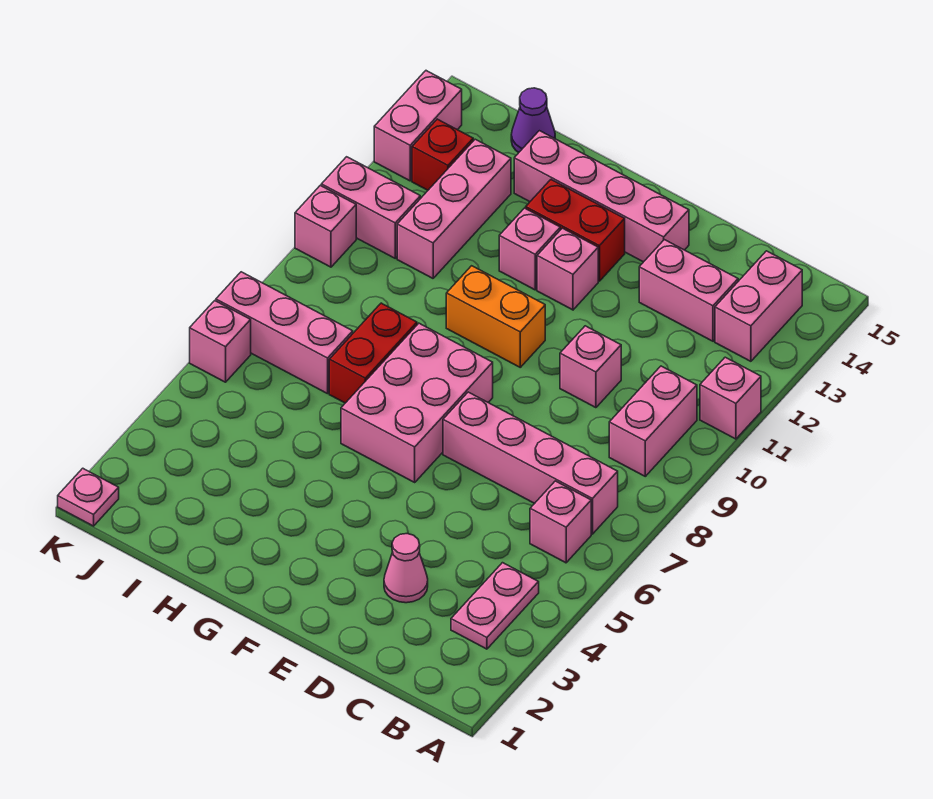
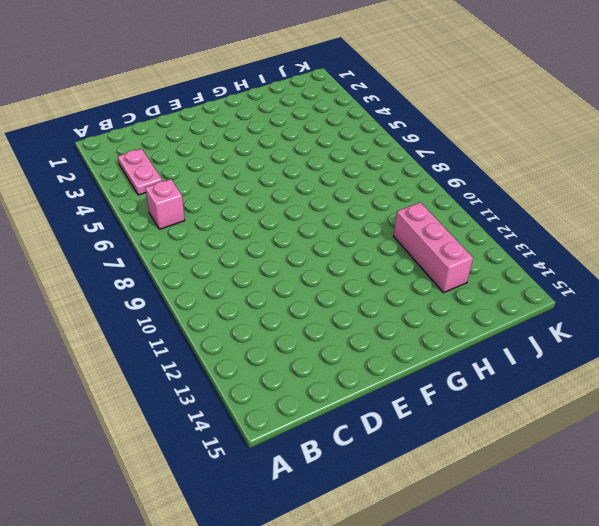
none -> pink brick A11 level 1
none -> pink brick B7:E7 level 1
none -> pink brick B9:B10 level 1

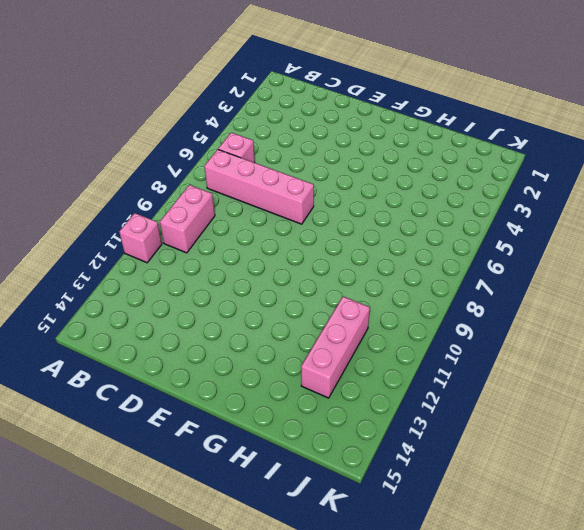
none -> pink plate B3:B4 level 1
none -> pink brick B13:B14 level 1
none -> pink brick C13:D13 level 1

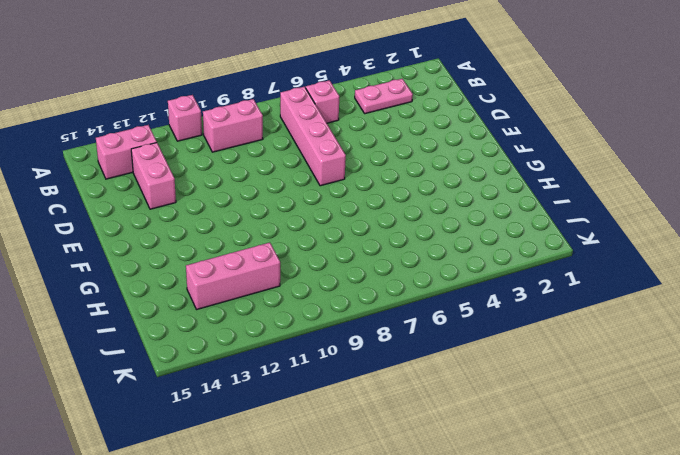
none -> pink cone D3 level 1
none -> pink brick D10 level 1
none -> pink brick E14:H14 level 1

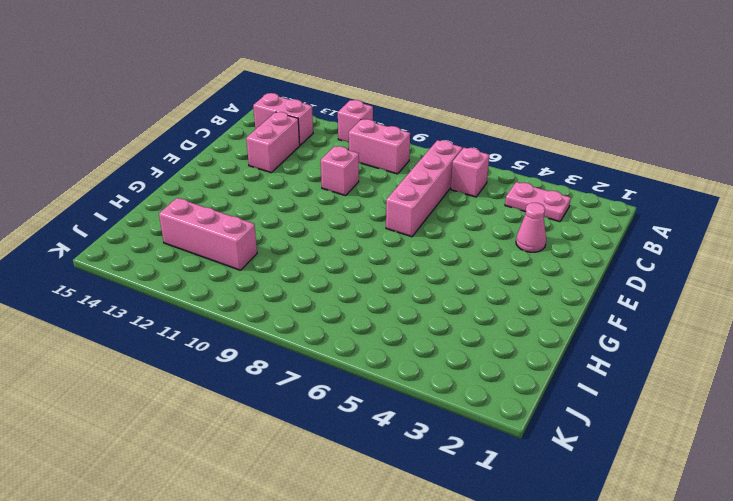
none -> pink brick E14:H14 level 1
none -> pink brick F6:G8 level 1
none -> orange brick F10:G10 level 1

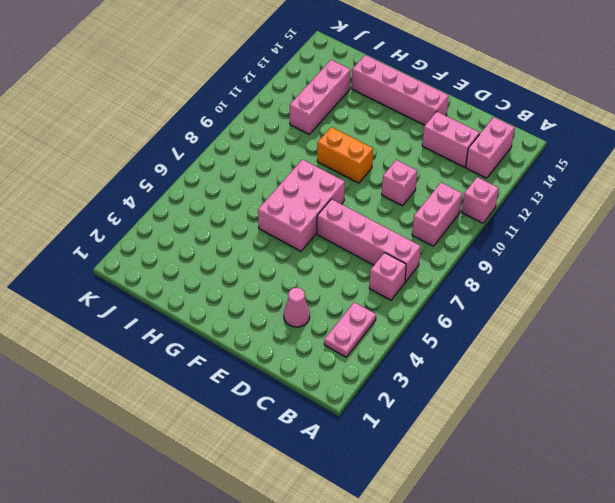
none -> pink brick F12 level 1
none -> red brick F13:G13 level 1
none -> pink brick G12 level 1

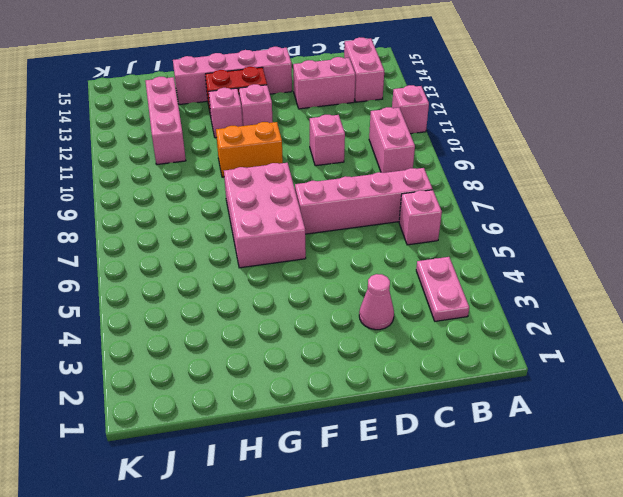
none -> red brick H7:H8 level 1
none -> pink brick I7:K7 level 1
none -> purple cone I15 level 1

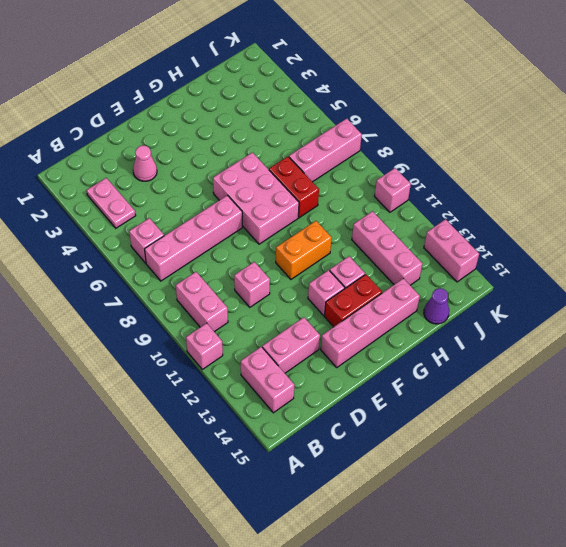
none -> pink brick J11:K11 level 1
none -> red brick J13 level 1
none -> pink plate K1 level 1

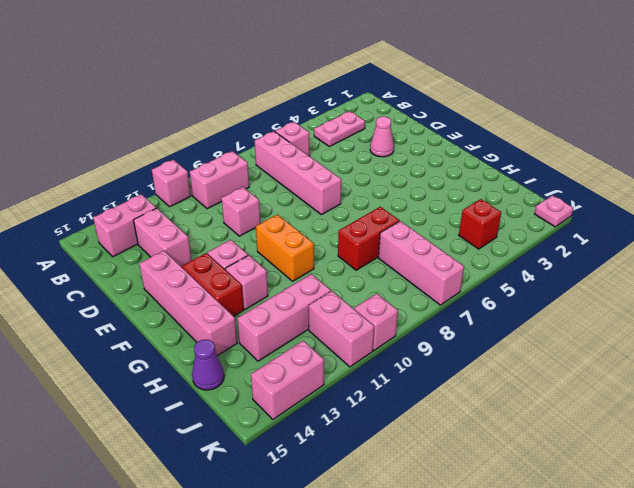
red brick J4 level 1 -> red brick J13 level 1
none -> pink brick F6:G8 level 1
none -> pink brick K6 level 1

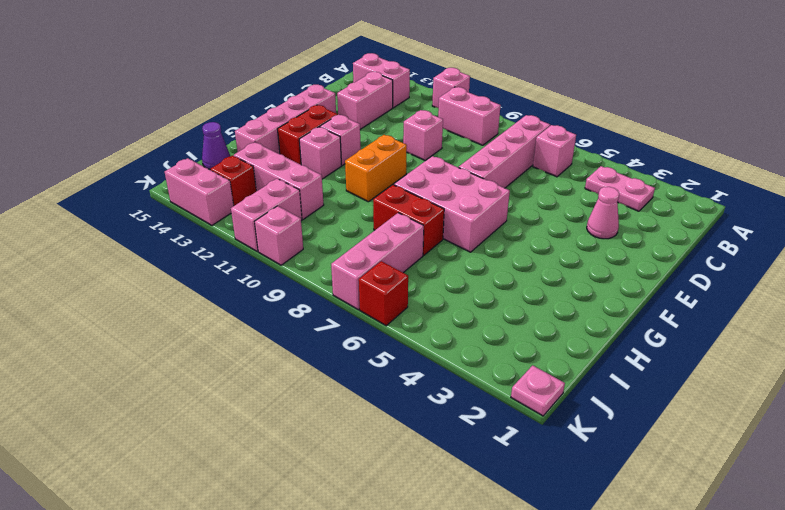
red brick K6 level 1 -> pink brick K6 level 1

